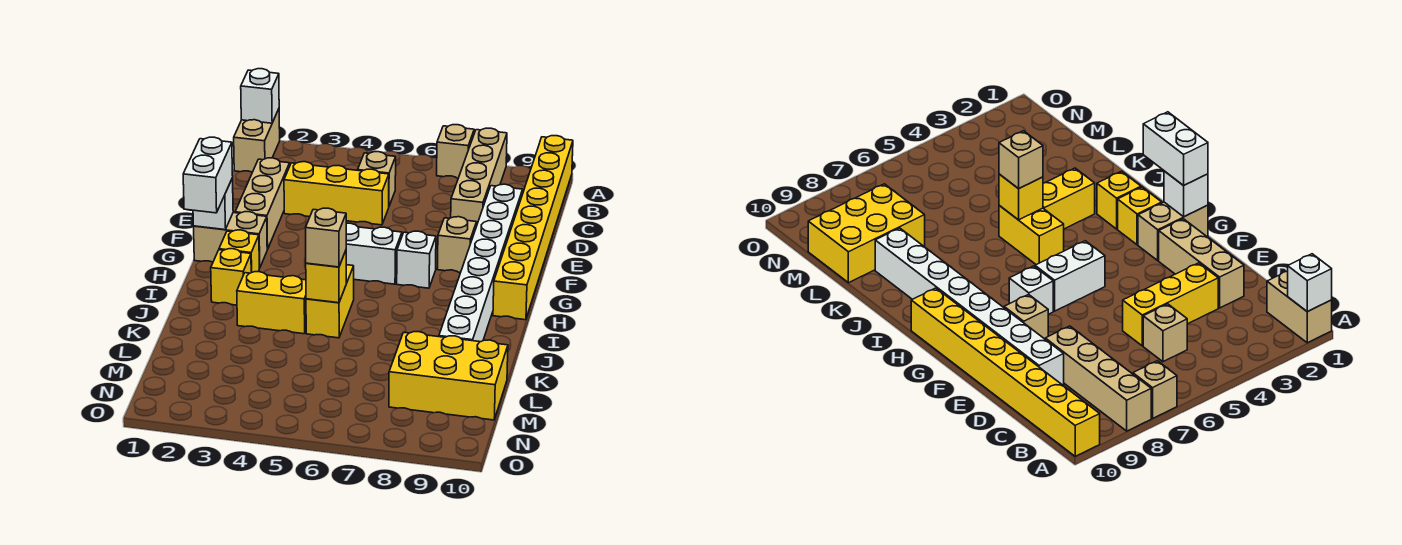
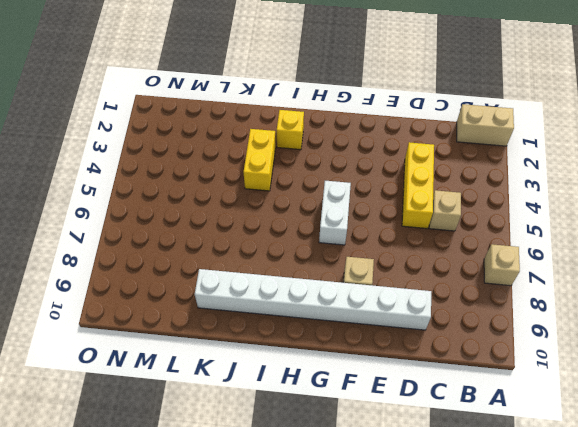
none -> tan brick A8:D8 level 1
none -> yellow brick A10:H10 level 1
none -> tan brick D2:F2 level 1

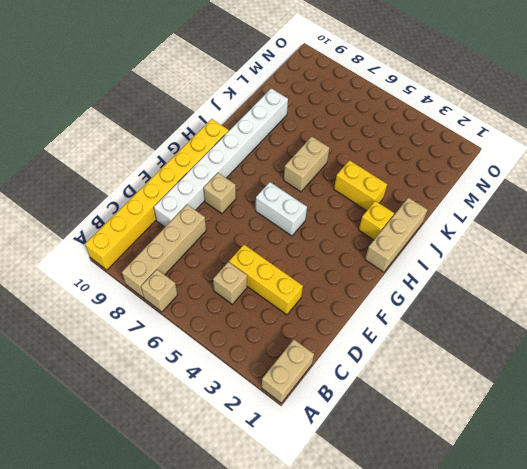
tan brick H1:J1 level 1 -> tan brick D2:F2 level 1
tan brick I6:J6 level 1 -> tan brick G1:G2 level 1
none -> white brick G7 level 1
none -> yellow brick H2 level 1
none -> yellow brick I5:J5 level 1

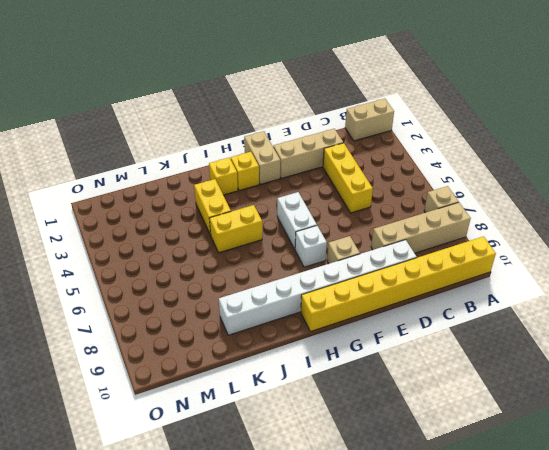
none -> tan brick C5 level 1
none -> yellow brick L8:M10 level 1
none -> white brick A1 level 2

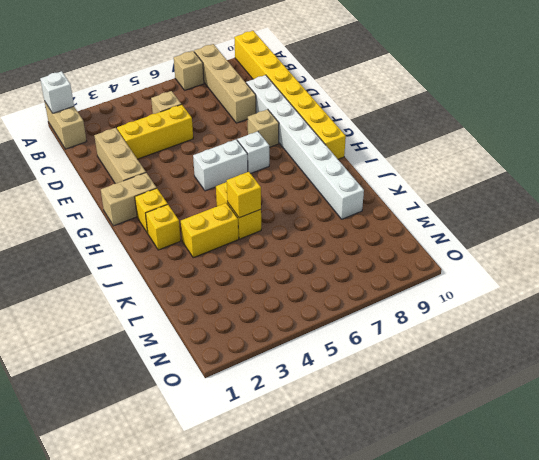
none -> yellow brick L8:M10 level 1
none -> white brick G1 level 2
none -> white brick G1:H1 level 3

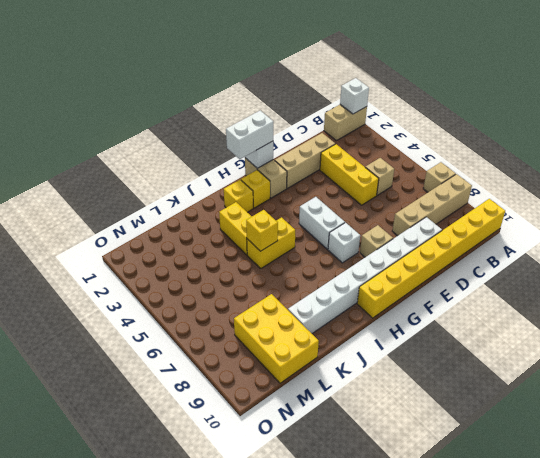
none -> tan brick J5 level 3

